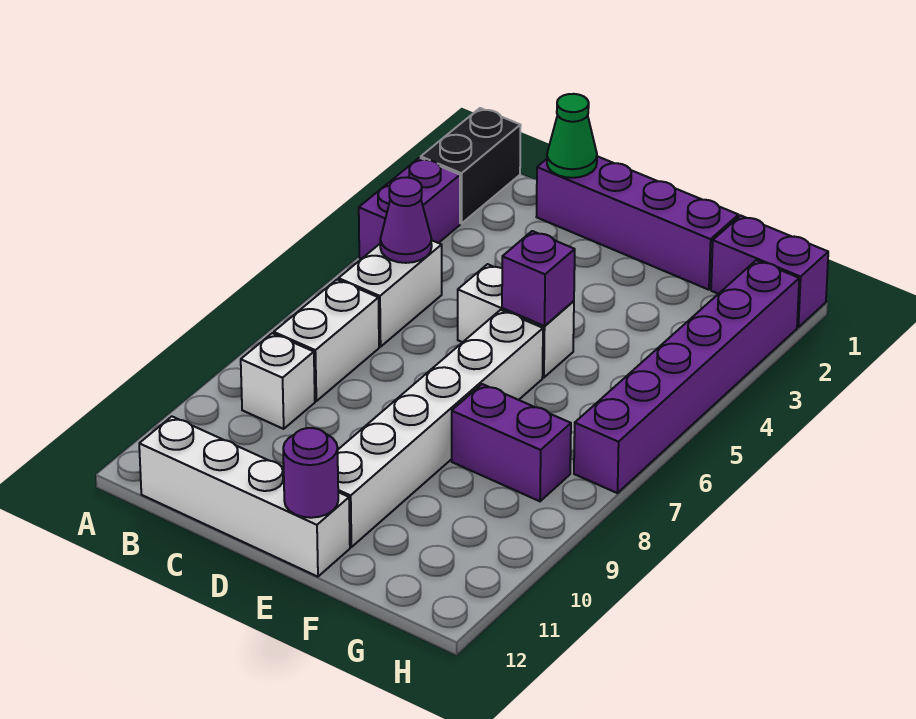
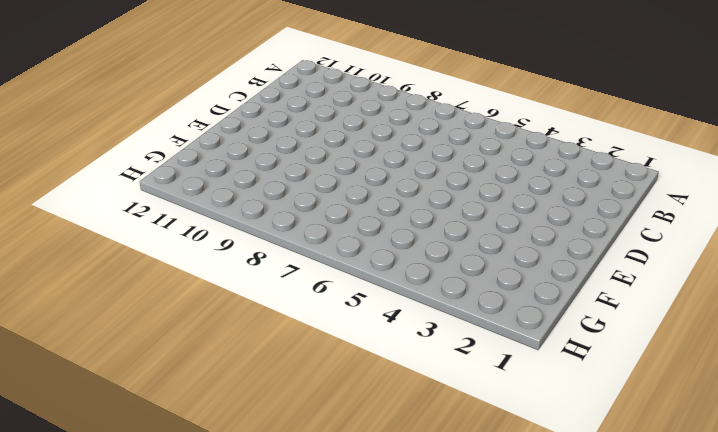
none -> black brick A1:A2 level 1
none -> purple brick A3:A4 level 1
none -> white brick B5:B6 level 1

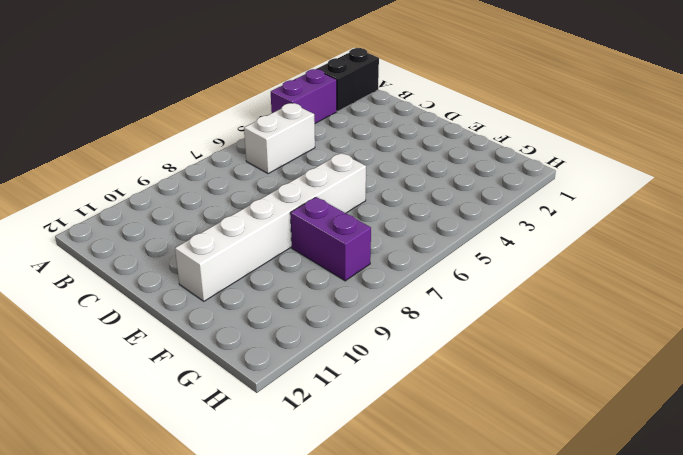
none -> white brick B7:B8 level 1
none -> white brick B9 level 1
none -> white brick B12:E12 level 1

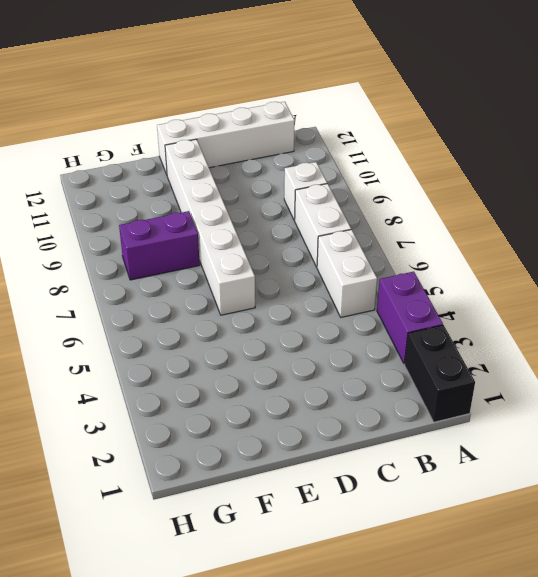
none -> purple brick C1:F1 level 1
none -> white brick D5:E5 level 1
none -> purple brick G1:H1 level 1

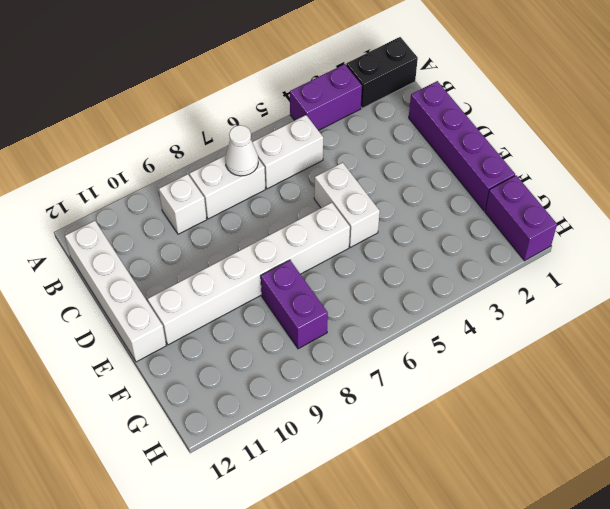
white cone B7 level 2 -> none
none -> purple brick H2:H7 level 1
none -> purple cone B5 level 2
none -> green cone C1 level 2

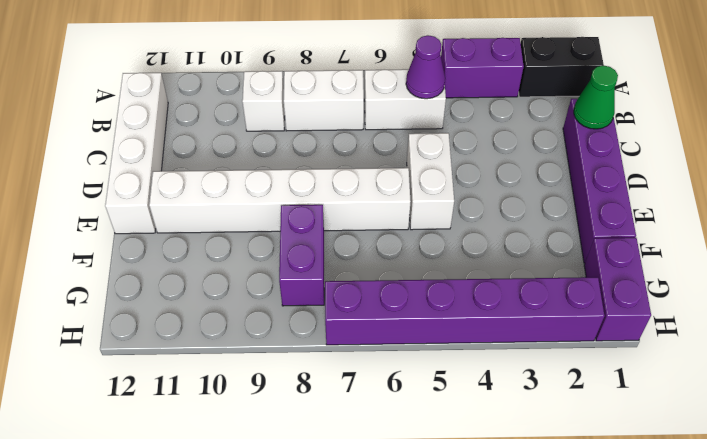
none -> purple brick E5 level 2
none -> purple round brick E12 level 2

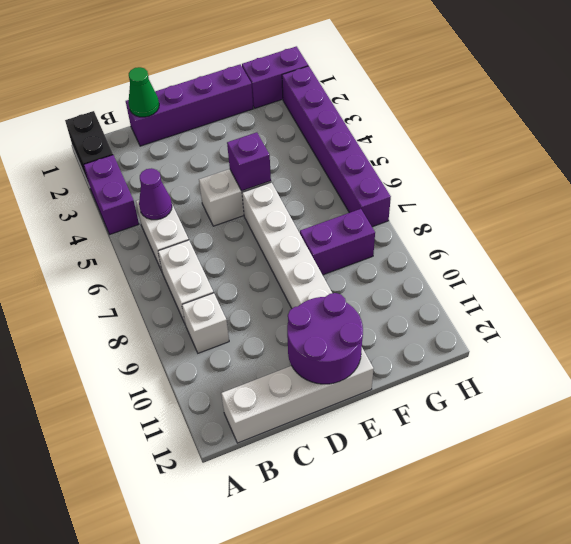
purple round brick D11:E12 level 2 -> purple round brick E12 level 2

